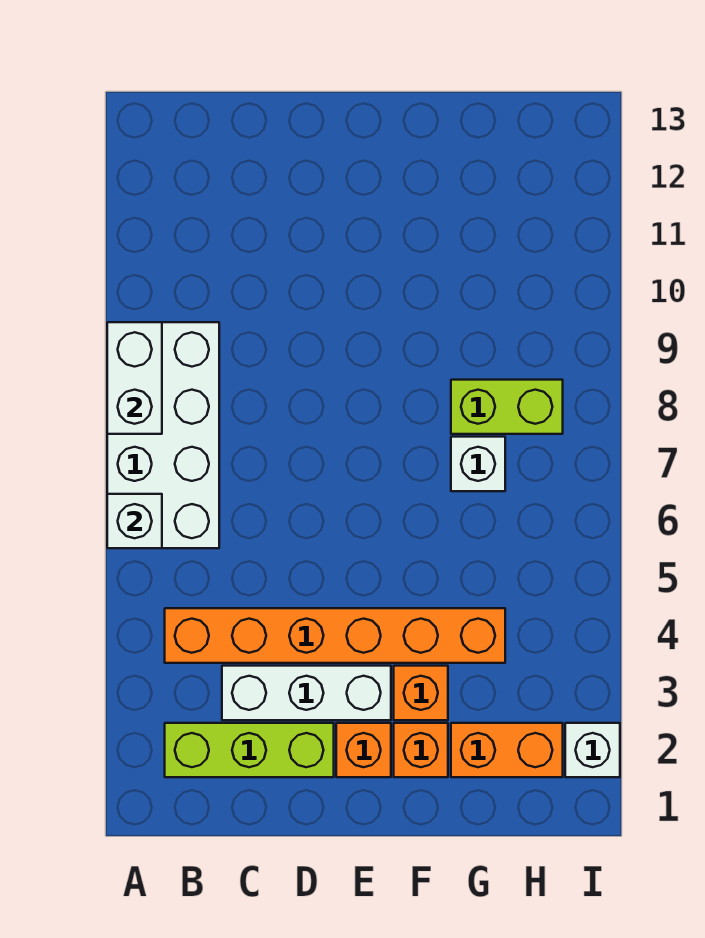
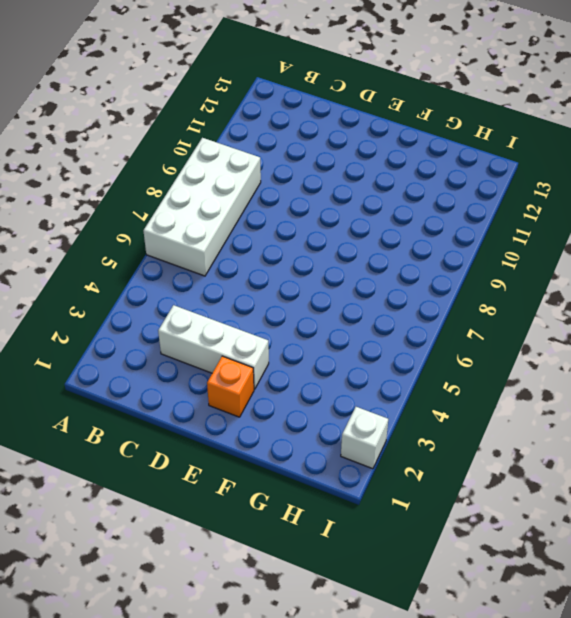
none -> lime brick B2:D2 level 1
none -> orange brick B4:G4 level 1
none -> orange brick F2 level 1

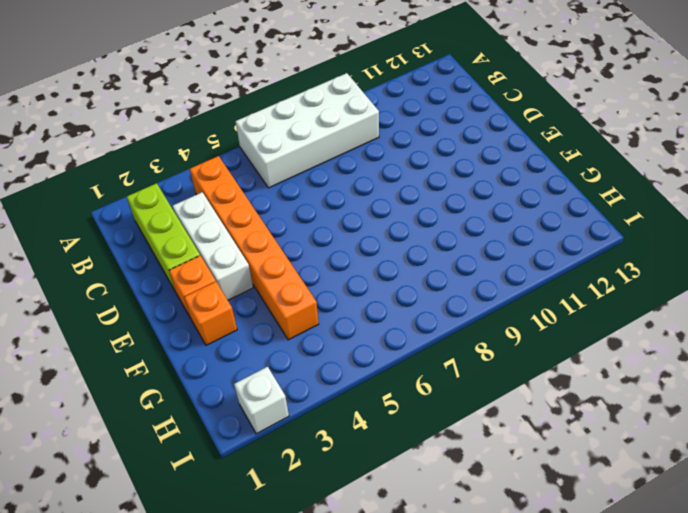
none -> orange brick F3 level 1
none -> orange brick G2:H2 level 1
none -> white brick G7 level 1

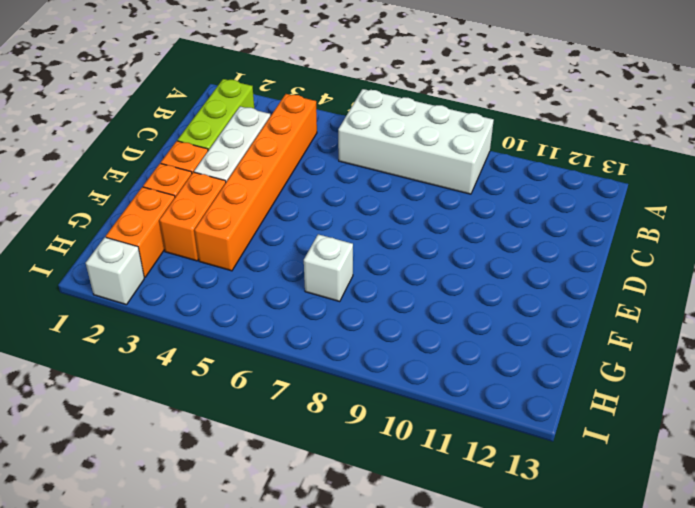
orange brick F3:G3 level 1 -> orange brick F3 level 1
none -> lime brick G8:H8 level 1
none -> white brick A6 level 2
none -> white brick A8:A9 level 2

